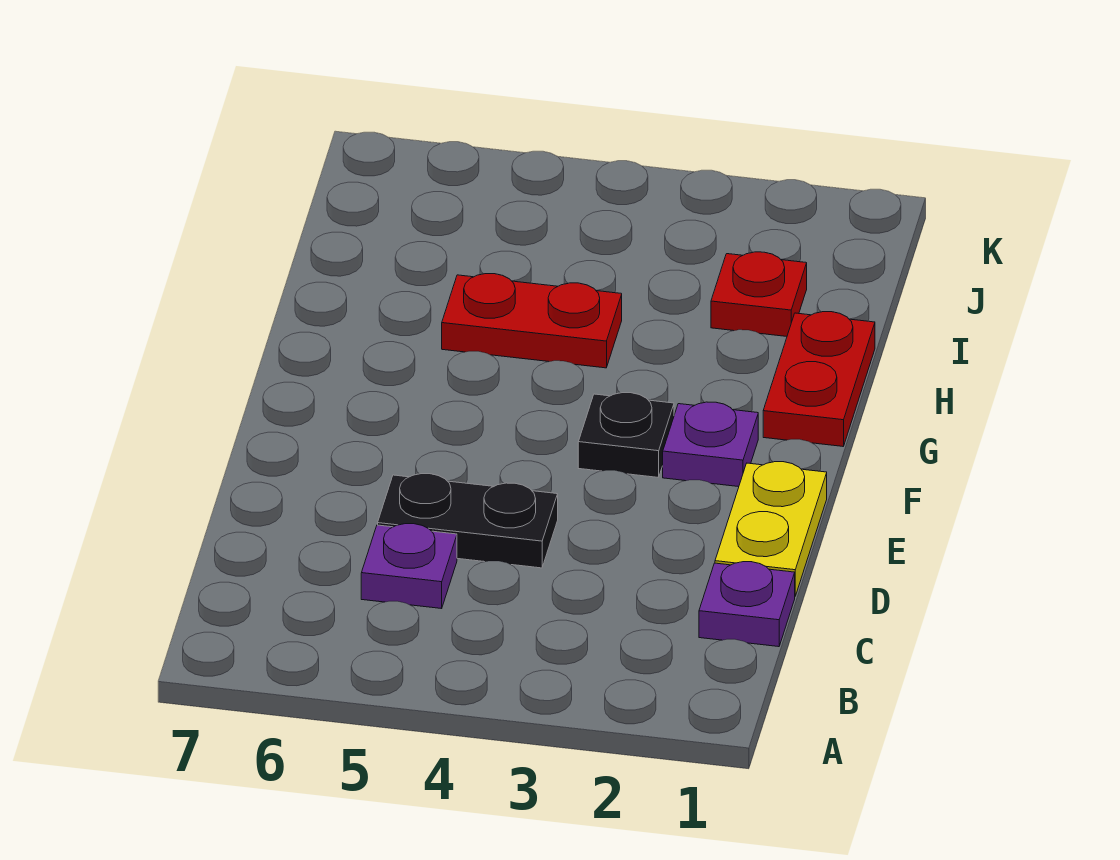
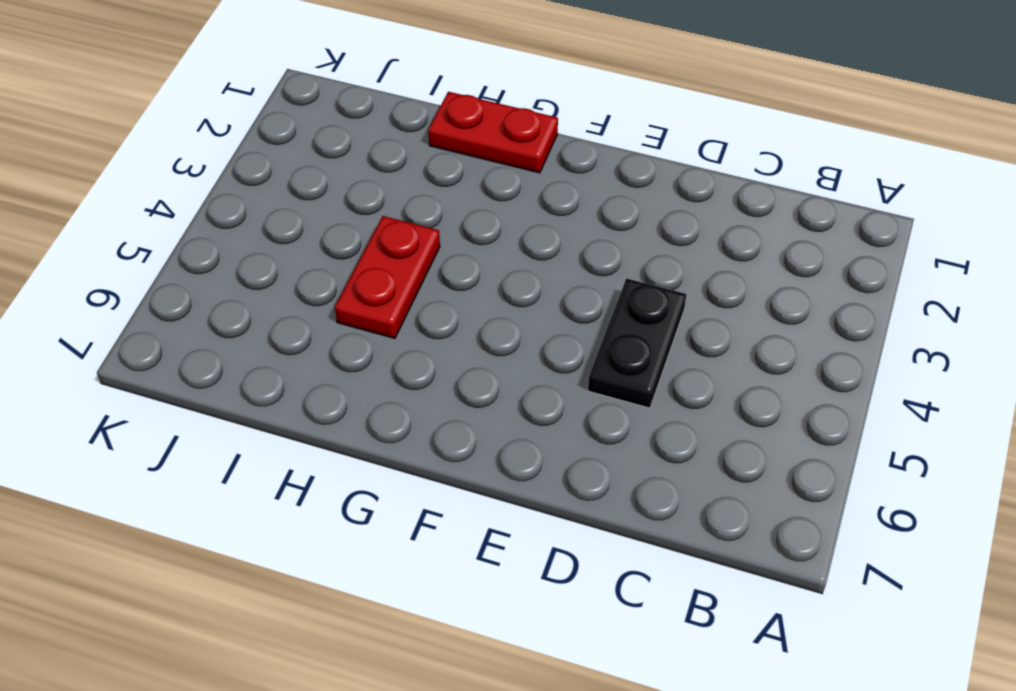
none -> purple plate C1 level 1
none -> purple plate C5 level 1

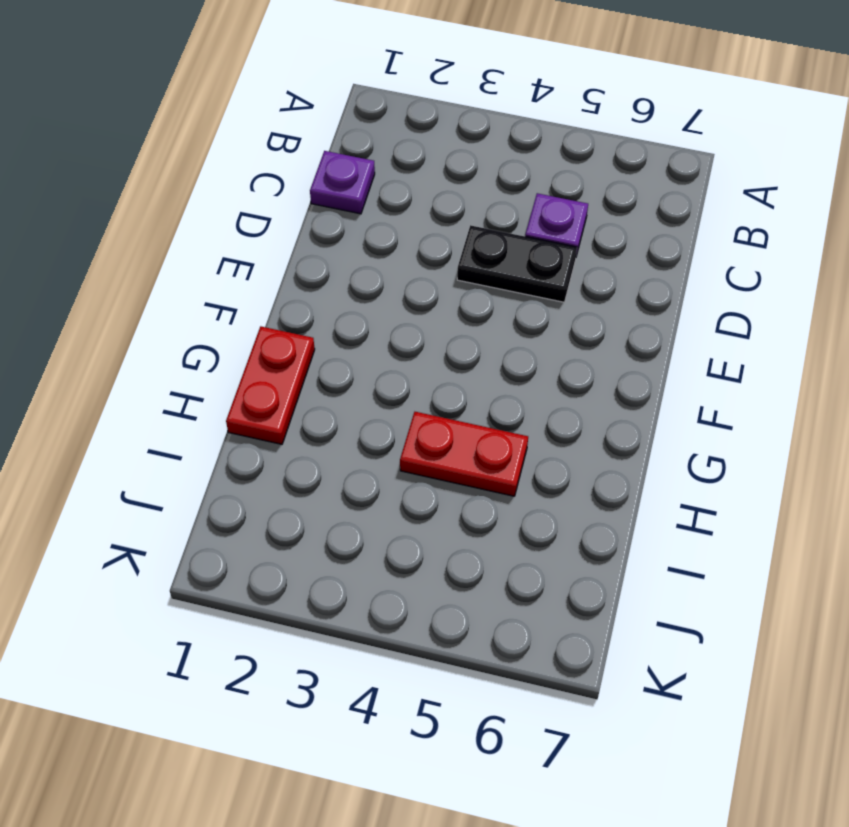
none -> yellow plate D1:E1 level 1
none -> purple plate F2 level 1

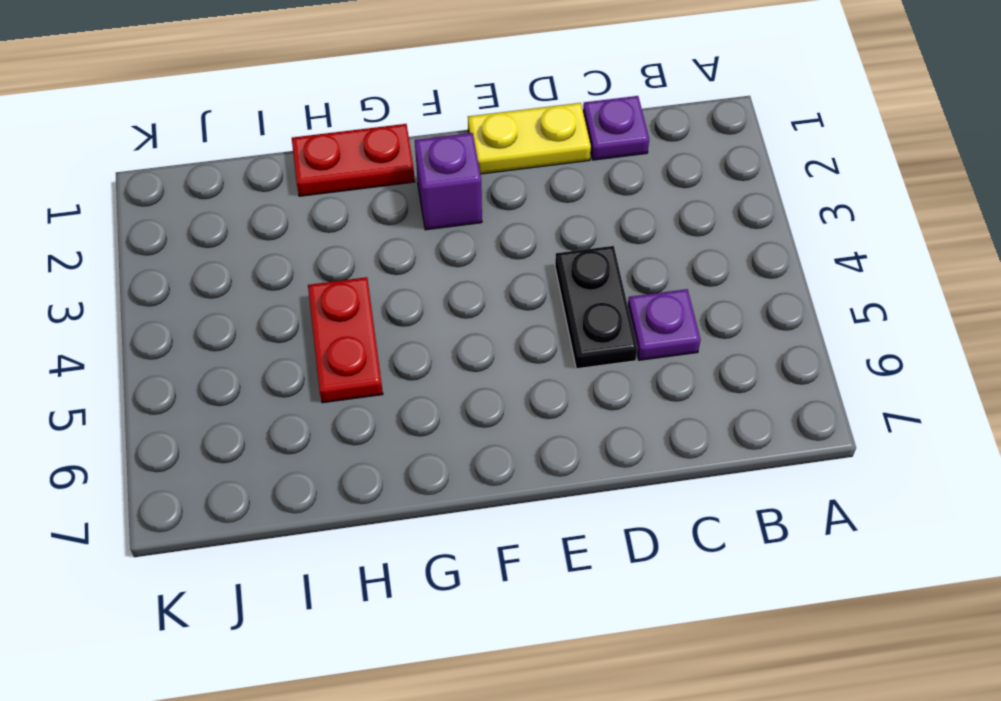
purple brick F2 level 1 -> purple plate F2 level 1
none -> black plate F3 level 1
none -> red plate I2 level 1

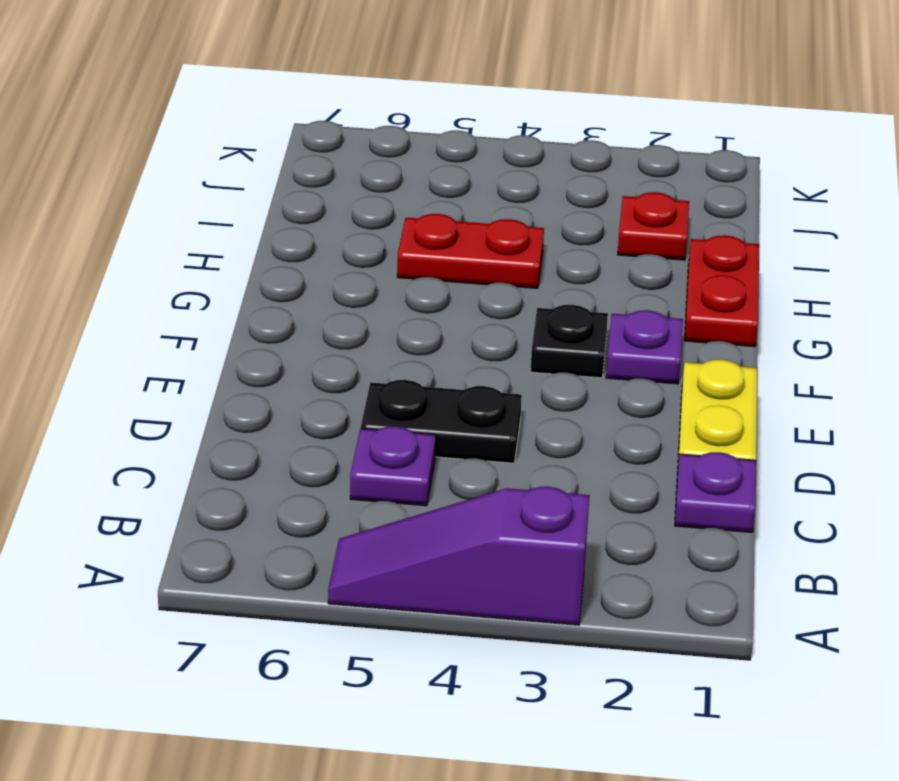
purple slope A3:A5 level 1 top 3 -> none

